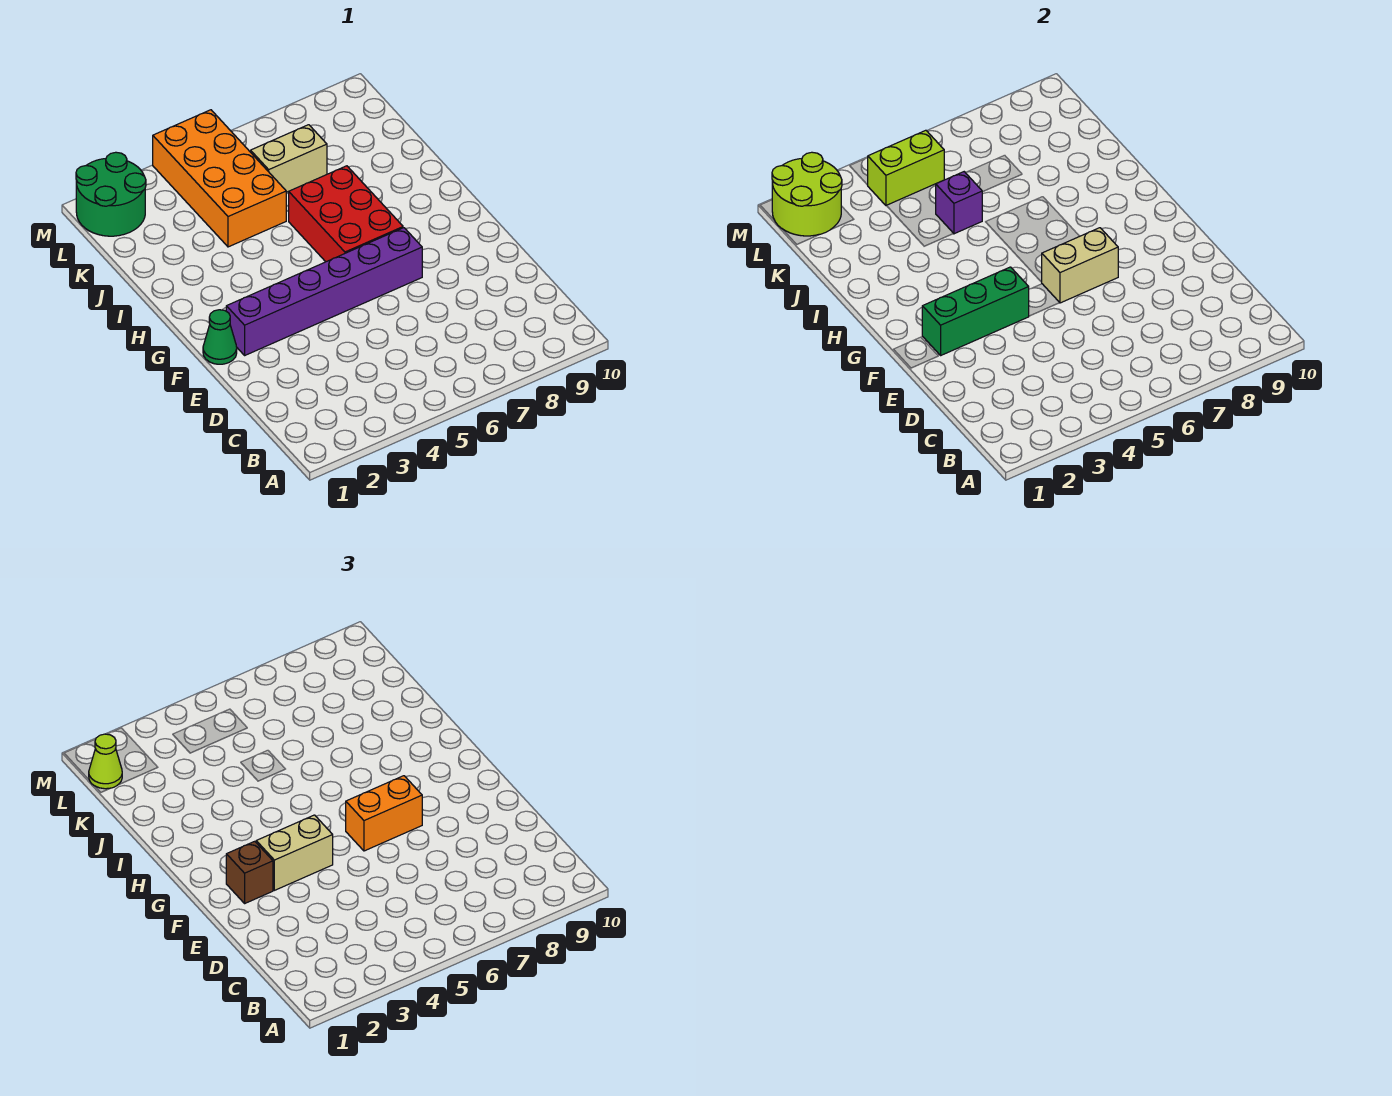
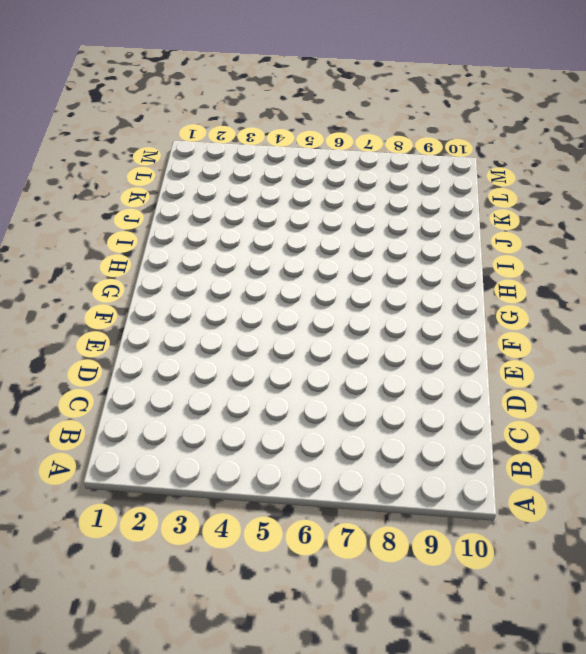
none -> green cone F1 level 1
none -> purple brick F2:F7 level 1
none -> red brick G6:I7 level 1

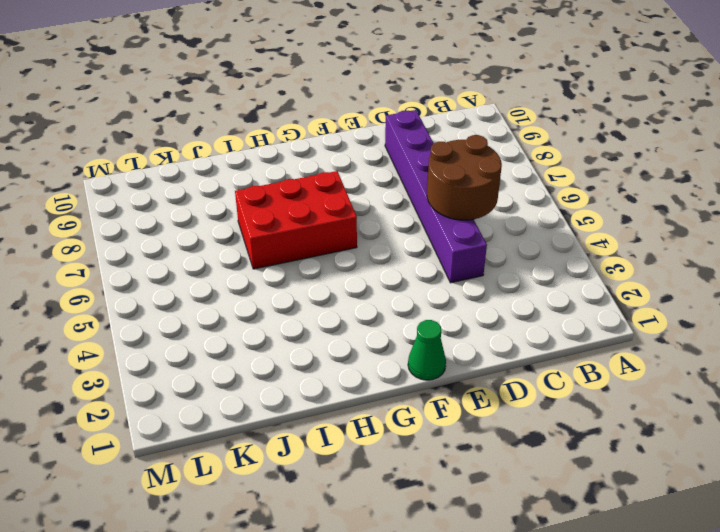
brown round brick C5:D6 level 2 -> none
purple brick D4:D9 level 1 -> purple brick F2:F7 level 1
none -> orange brick J4:M5 level 1
none -> tan brick K6:K7 level 1
none -> green round brick L1:M2 level 1

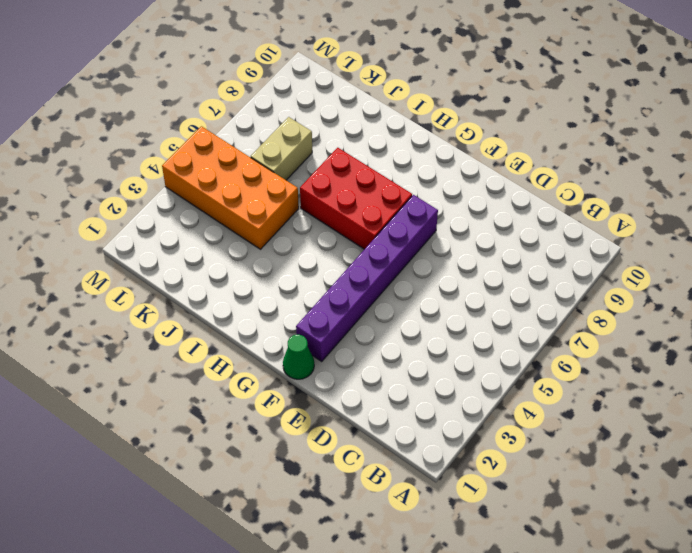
none -> green round brick L1:M2 level 1
none -> green brick F2:F4 level 2
none -> tan brick F6:F7 level 2

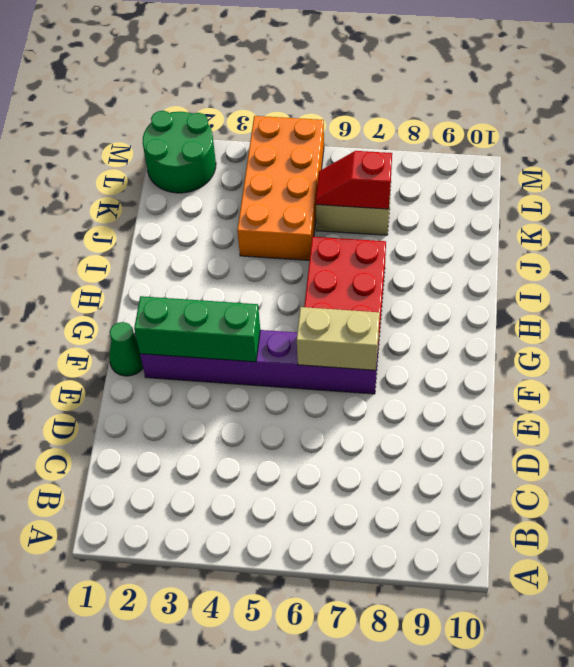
red slope K6:K7 level 2 top 7 -> none
none -> purple brick J5 level 2
none -> lime round brick L1:M2 level 2
none -> lime brick L4:L5 level 2

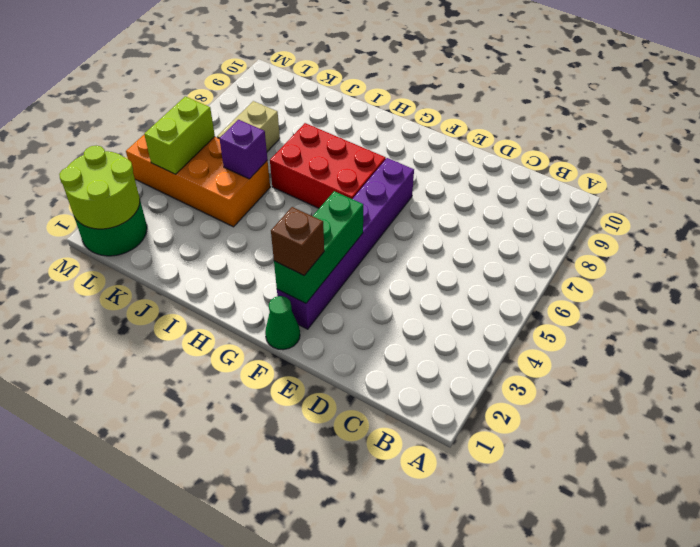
none -> tan brick F6:F7 level 2
none -> tan brick F3:F4 level 3
none -> orange brick F6:F7 level 3

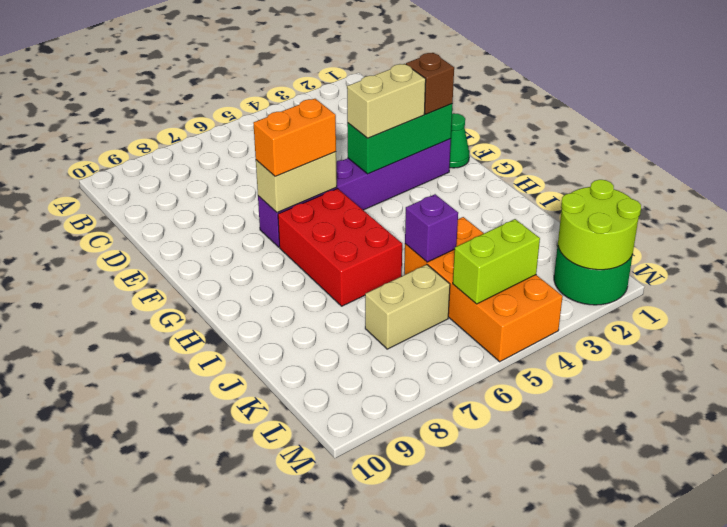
none -> lime cone L1 level 3

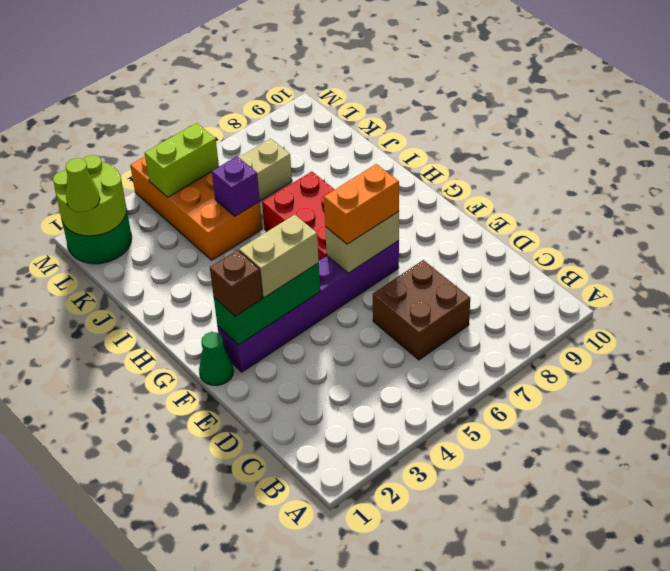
brown brick C6:D7 level 1 -> none

